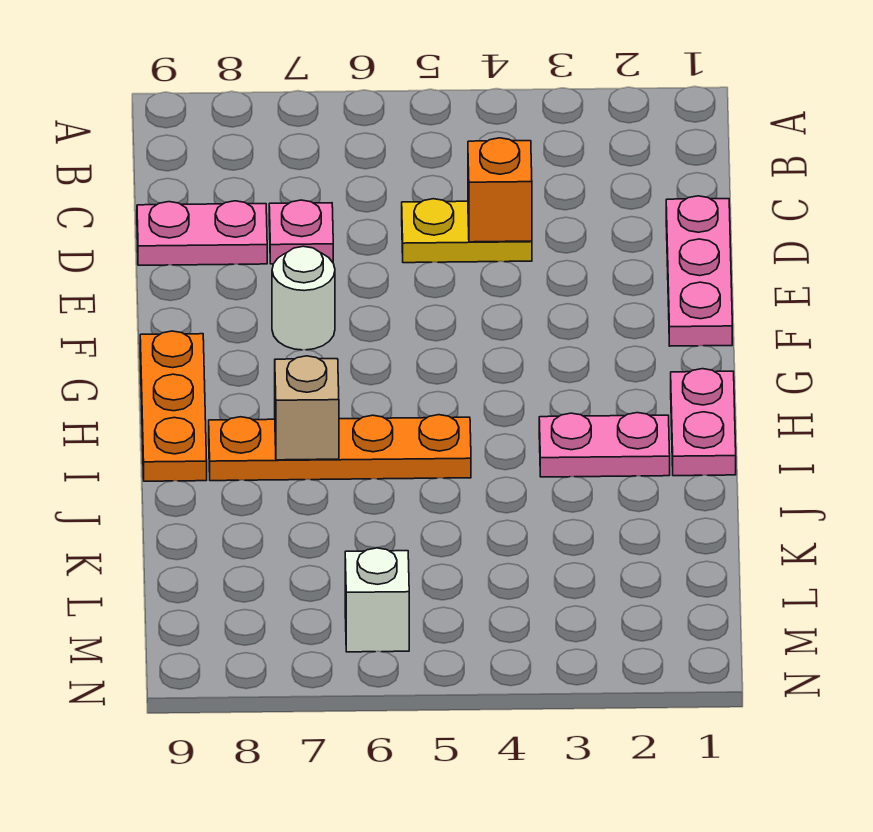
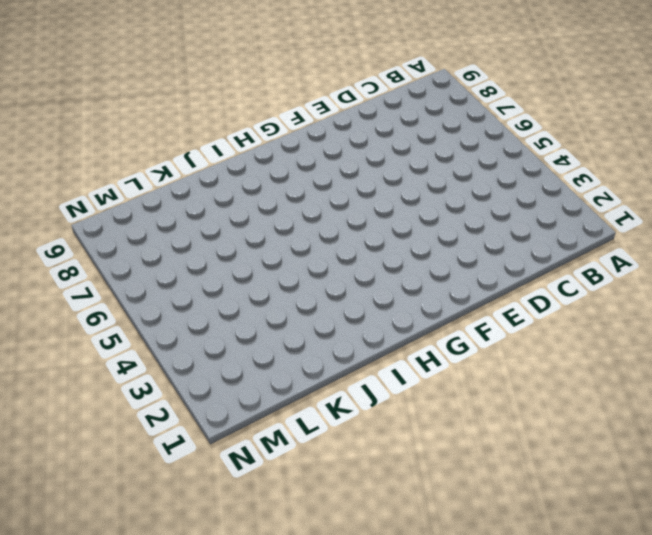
none -> pink plate D1:F1 level 1
none -> yellow plate D4:D5 level 1
none -> pink plate D7 level 1

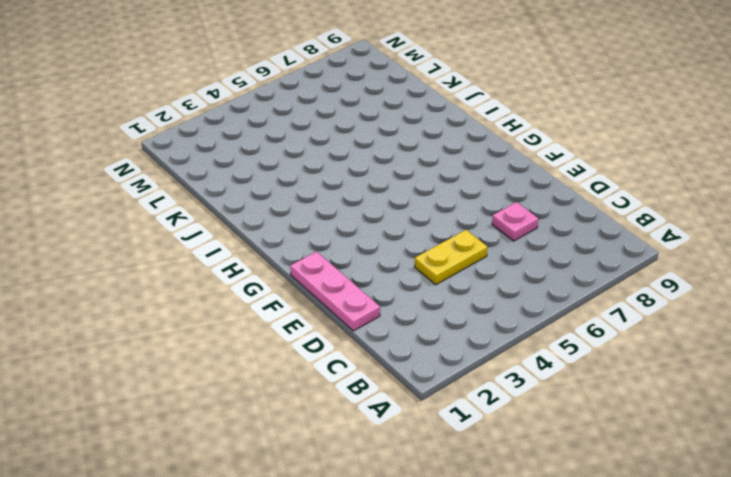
none -> pink plate D8:D9 level 1
none -> white round brick F7 level 1
none -> orange plate G9:I9 level 1

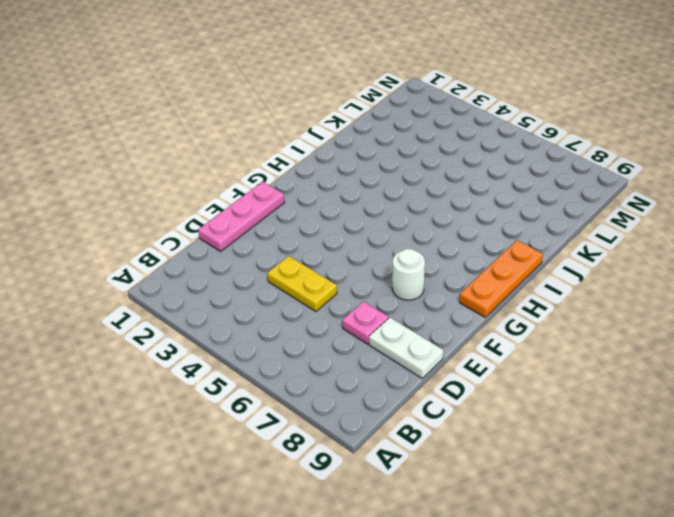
white plate D8:D9 level 1 -> pink plate D8:D9 level 1
none -> pink plate H1:I1 level 1
none -> pink plate I2:I3 level 1
none -> orange plate I5:I8 level 1

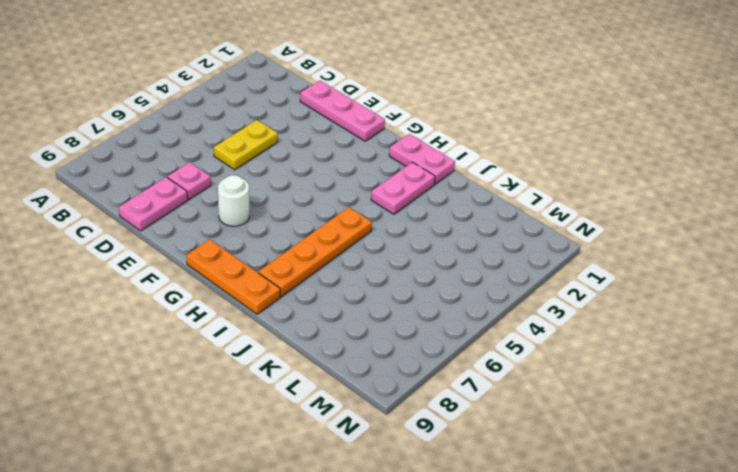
none -> white brick M6 level 1
none -> orange brick D4 level 2
none -> tan brick I7 level 2

